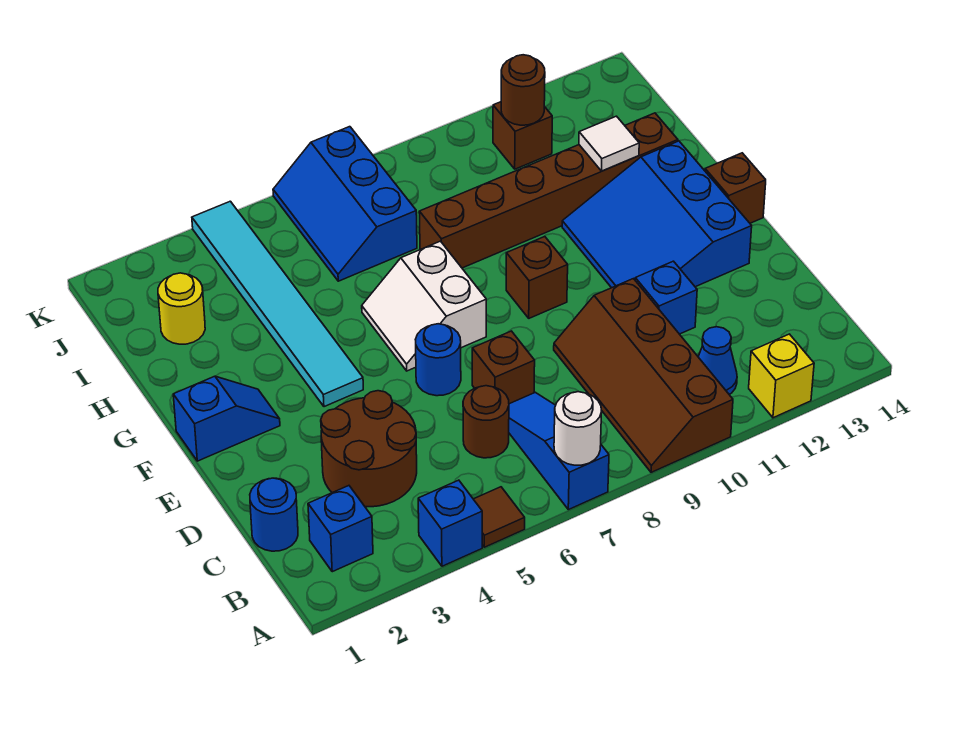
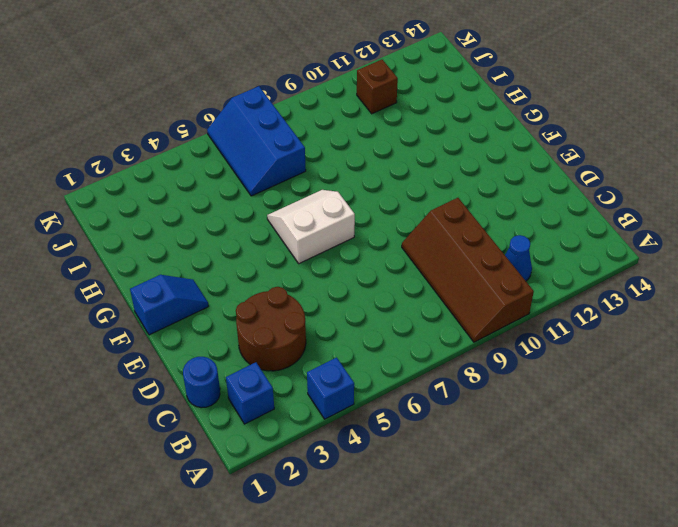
white slope F6:G7 level 1 top F -> white slope F6:G7 level 1 top 7
none -> brown tile A5 level 1
none -> blue slope A7:C7 level 1 top A
none -> yellow brick A12 level 1

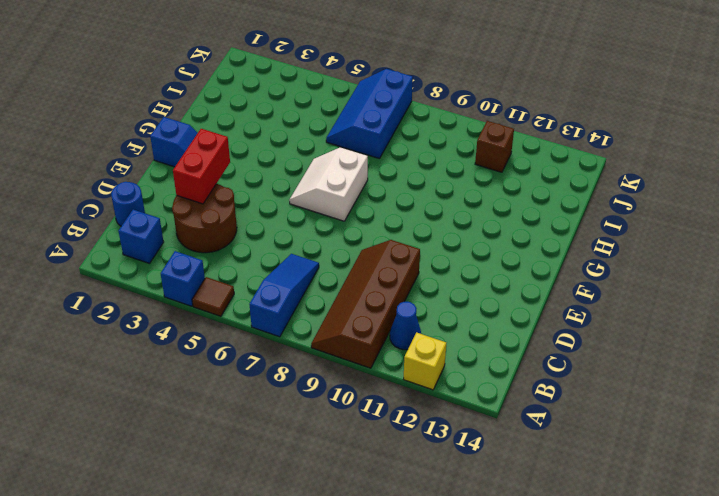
red brick D3:E3 level 2 -> none
none -> brown round brick C6 level 1
none -> brown brick D7 level 1
none -> blue brick D11 level 1

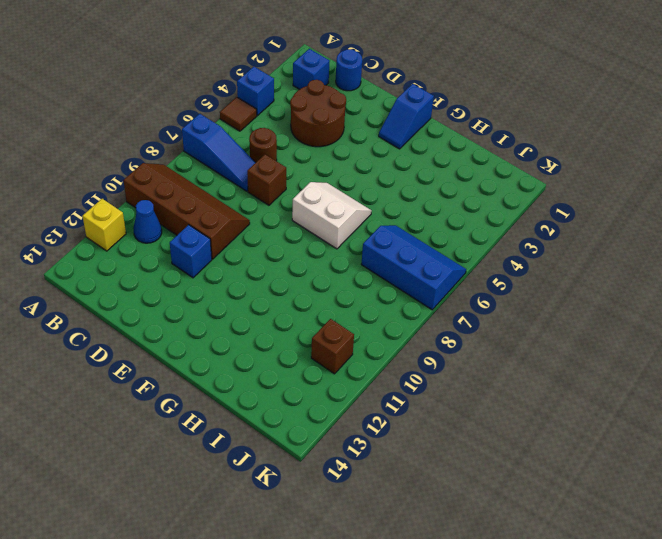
none -> blue round brick E6 level 1
none -> blue slope E11:G13 level 1 top 13
none -> cyan tile F4:K4 level 1

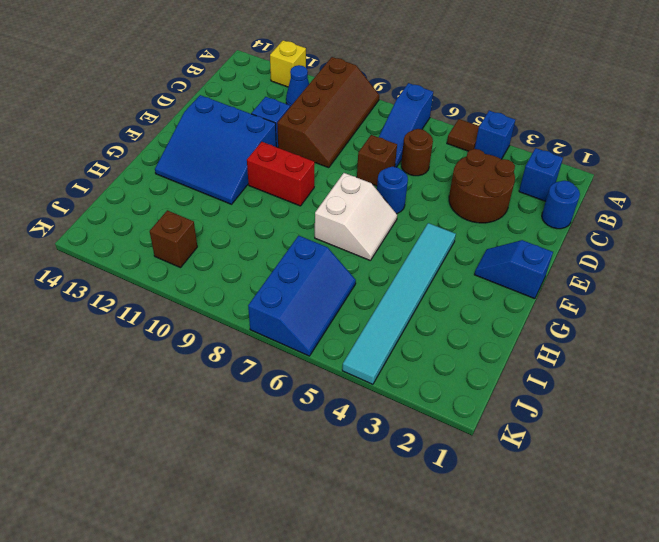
blue slope E11:G13 level 1 top E -> blue slope E11:G13 level 1 top 13
red brick F9:F10 level 1 -> brown brick F9 level 1
none -> brown brick F14 level 1
none -> brown brick H8:H13 level 1
none -> yellow round brick I2 level 1

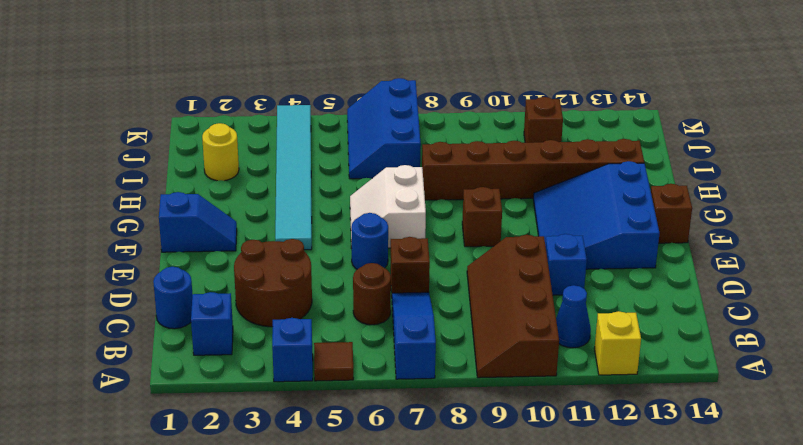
none -> white round brick A7 level 2
none -> white tile H12 level 2
none -> brown round brick J11 level 2

